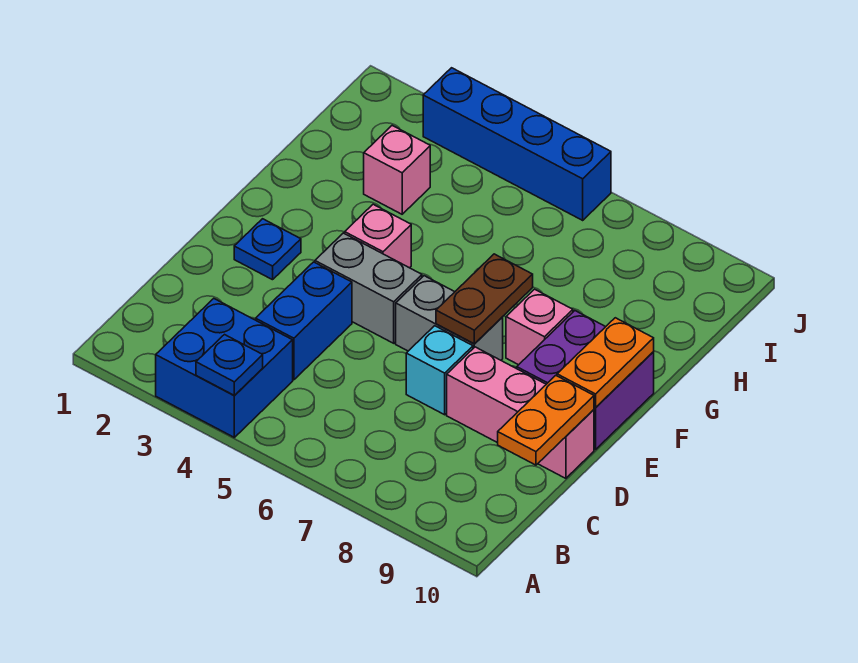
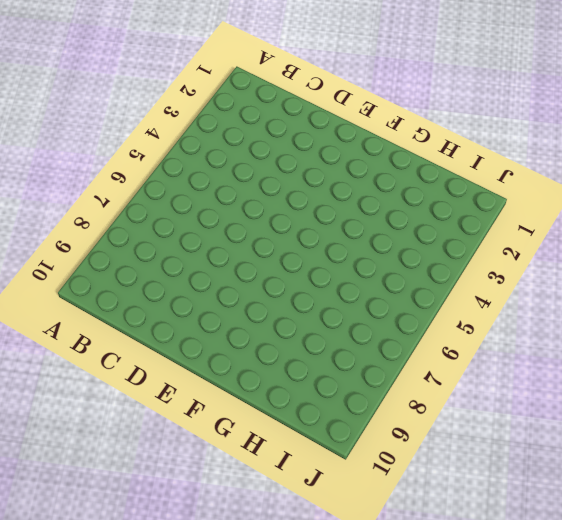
none -> blue brick A3:B4 level 1
none -> blue brick C4:D4 level 1
none -> cyan brick D7 level 1

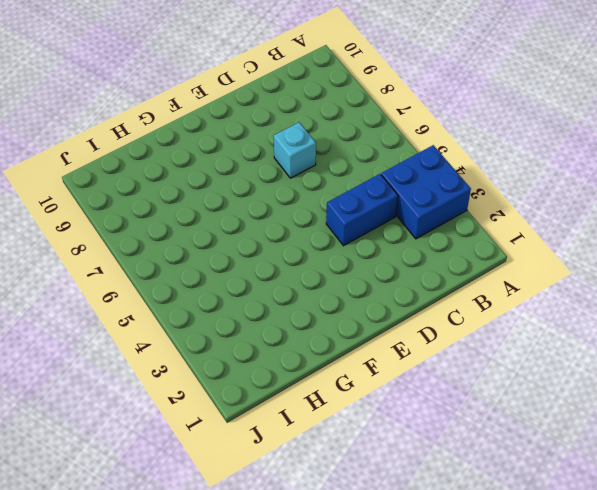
none -> pink brick D8:D10 level 1
none -> blue plate E2 level 1
none -> grey brick E4:E5 level 1

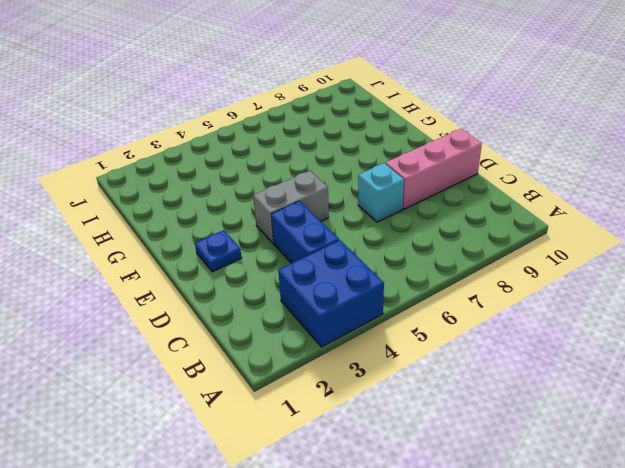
none -> grey brick E6:E7 level 1
none -> purple brick E9:F10 level 1
none -> pink brick F4 level 1

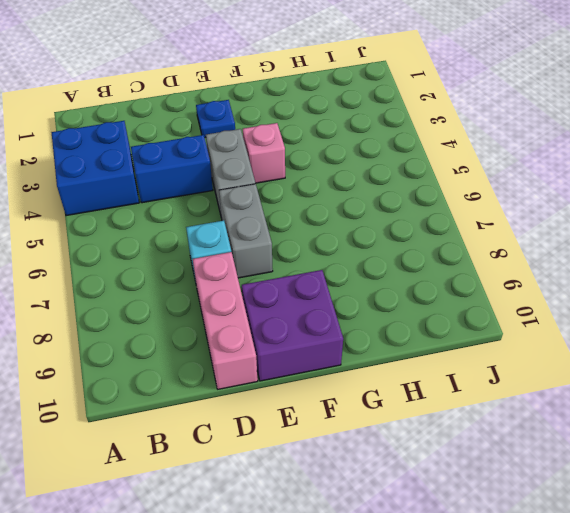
none -> pink brick F8 level 1
none -> pink brick H3 level 1
none -> blue brick J3:J6 level 1

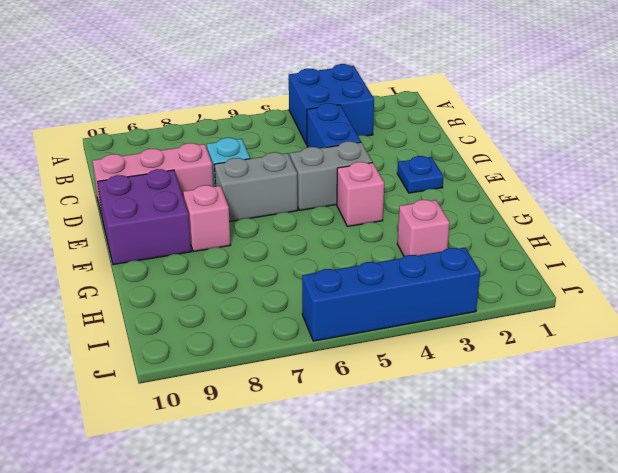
none -> blue plate A4 level 2
none -> orange plate C10:D10 level 2
none -> brown plate E7:F7 level 2

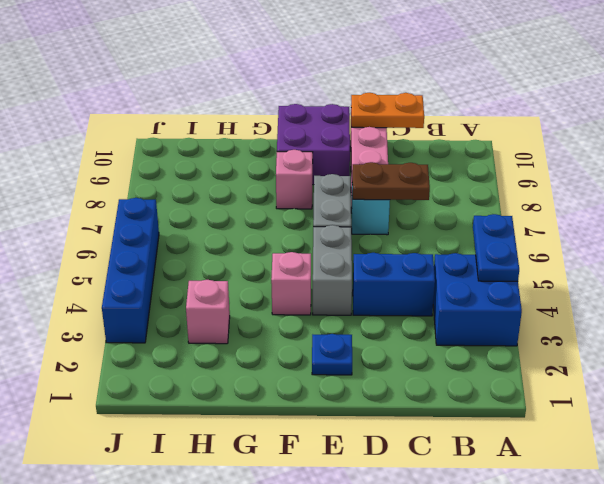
blue plate A4:A5 level 2 -> blue plate A4 level 2
brown plate C7:D7 level 2 -> brown plate E7:F7 level 2
none -> orange plate E10:F10 level 2

